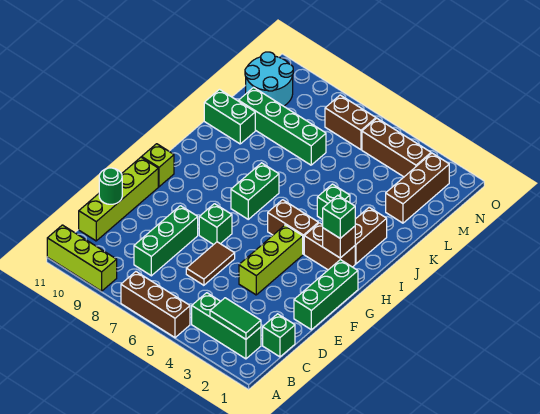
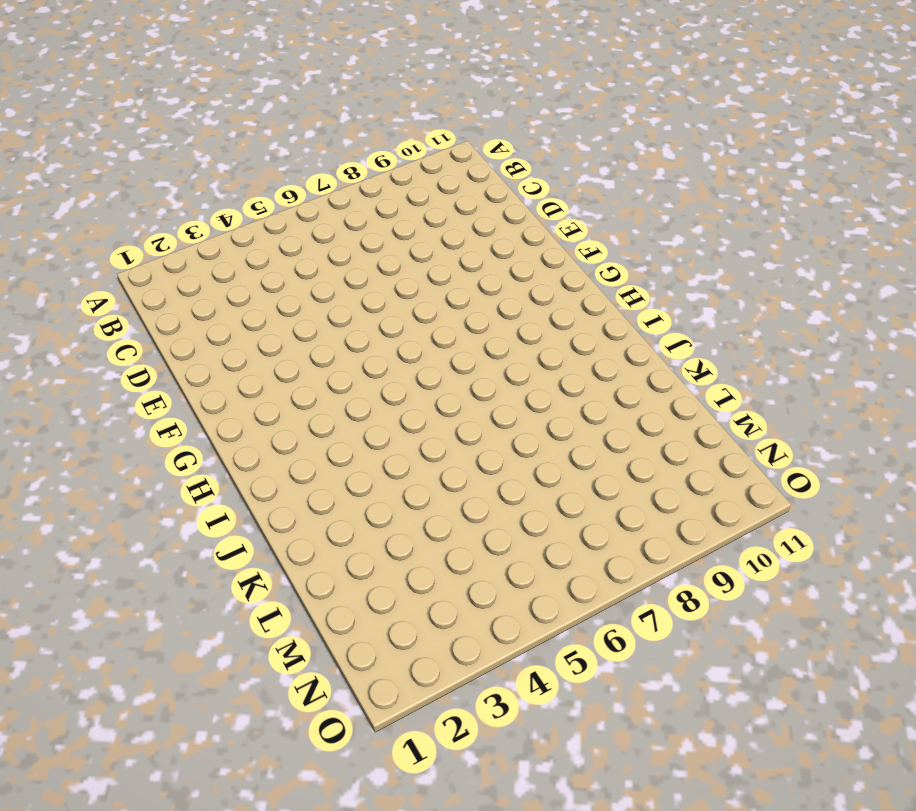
none -> brown brick A5:A7 level 1
none -> lime brick A9:A11 level 1
none -> green brick B2:B4 level 1

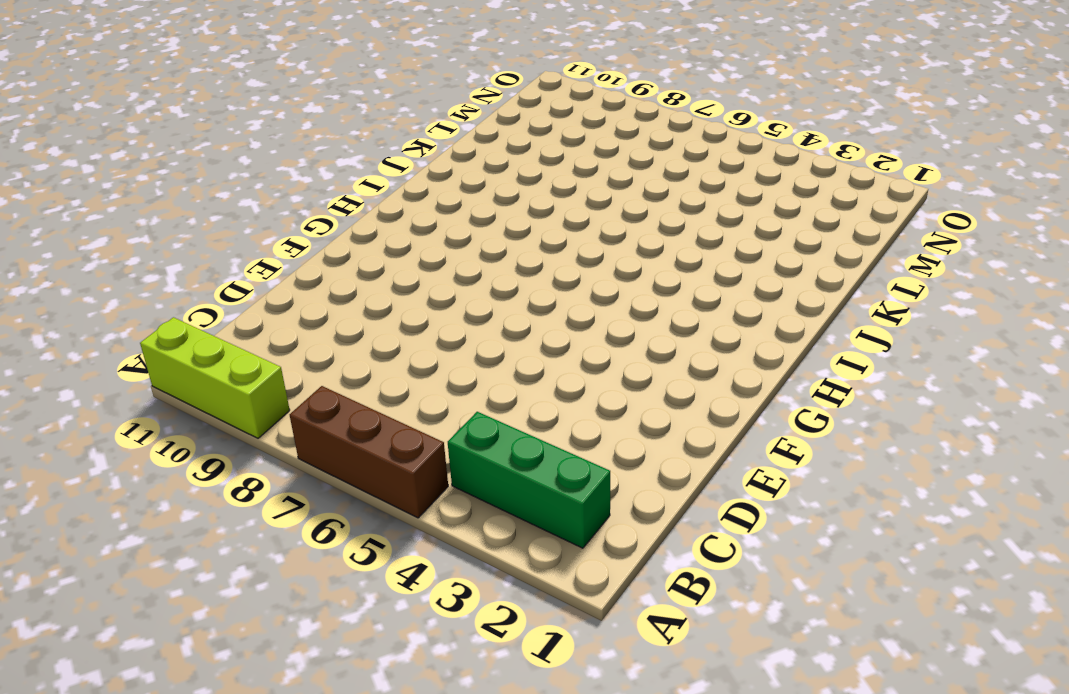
none -> green brick C1 level 1
none -> green brick C8:E8 level 1
none -> lime brick C11:F11 level 1

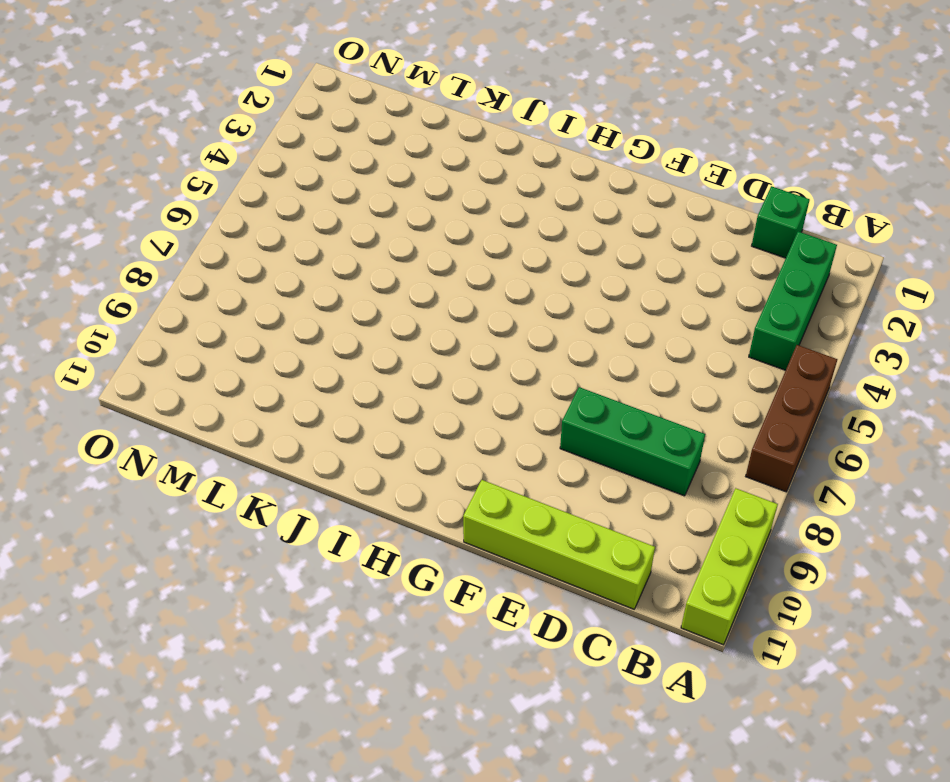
none -> brown tile D6:E6 level 1
none -> green brick E1:G1 level 1
none -> lime brick E4:G4 level 1

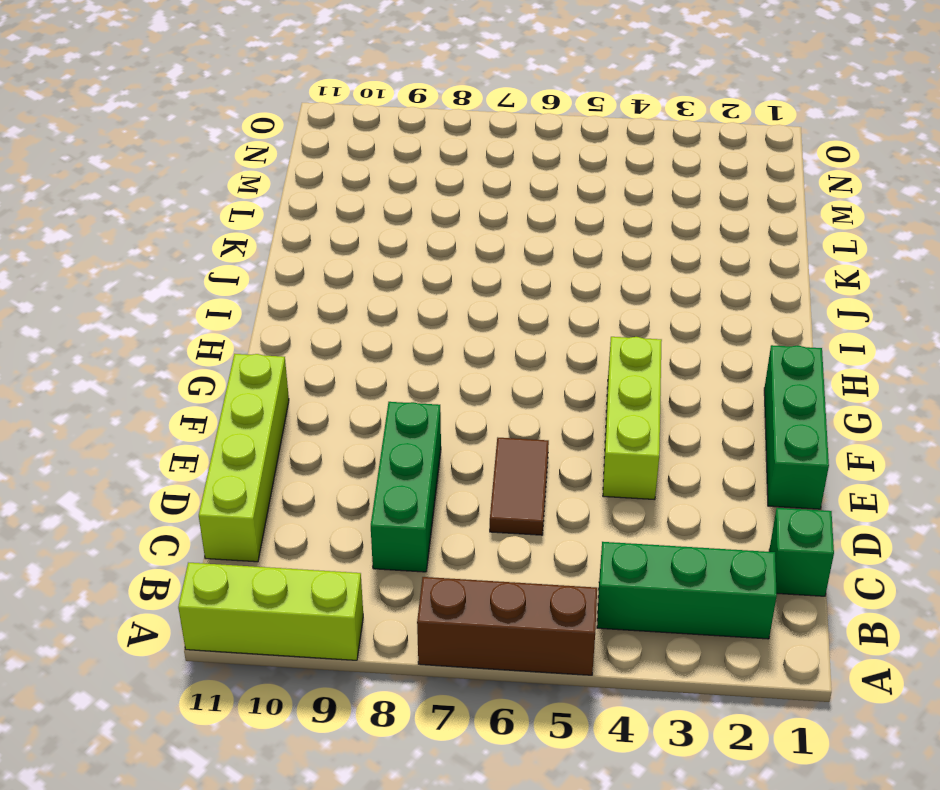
none -> green brick F7 level 1
none -> lime brick G11 level 1
none -> brown brick H2:H3 level 1

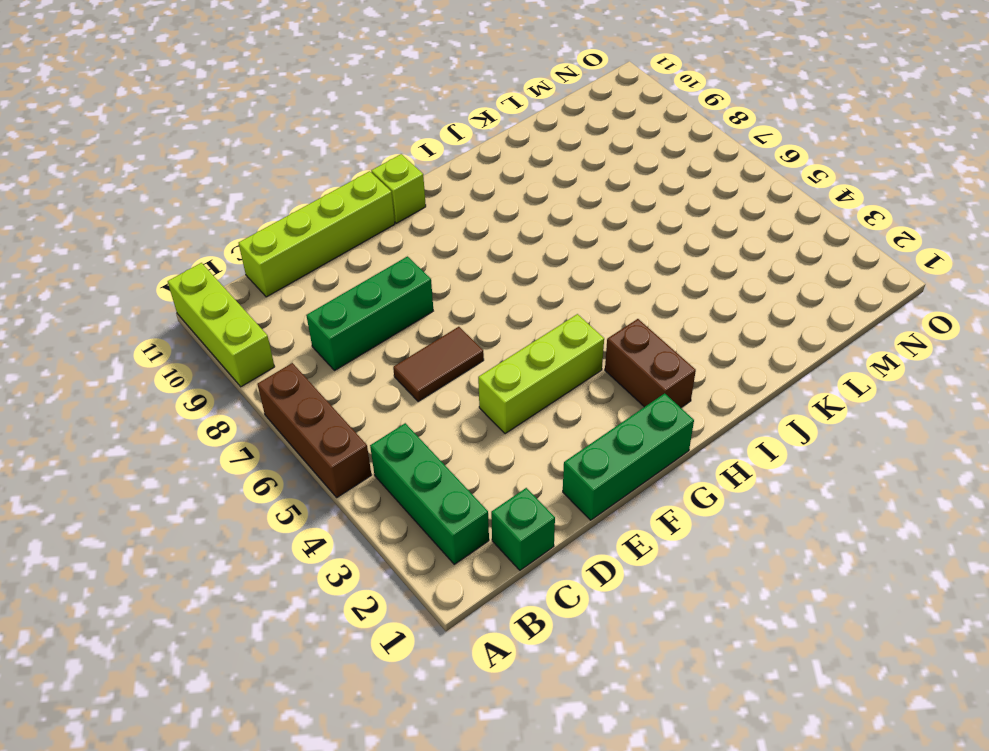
none -> green brick F7 level 1
none -> brown brick H4:H5 level 1
none -> green brick H7:I7 level 1

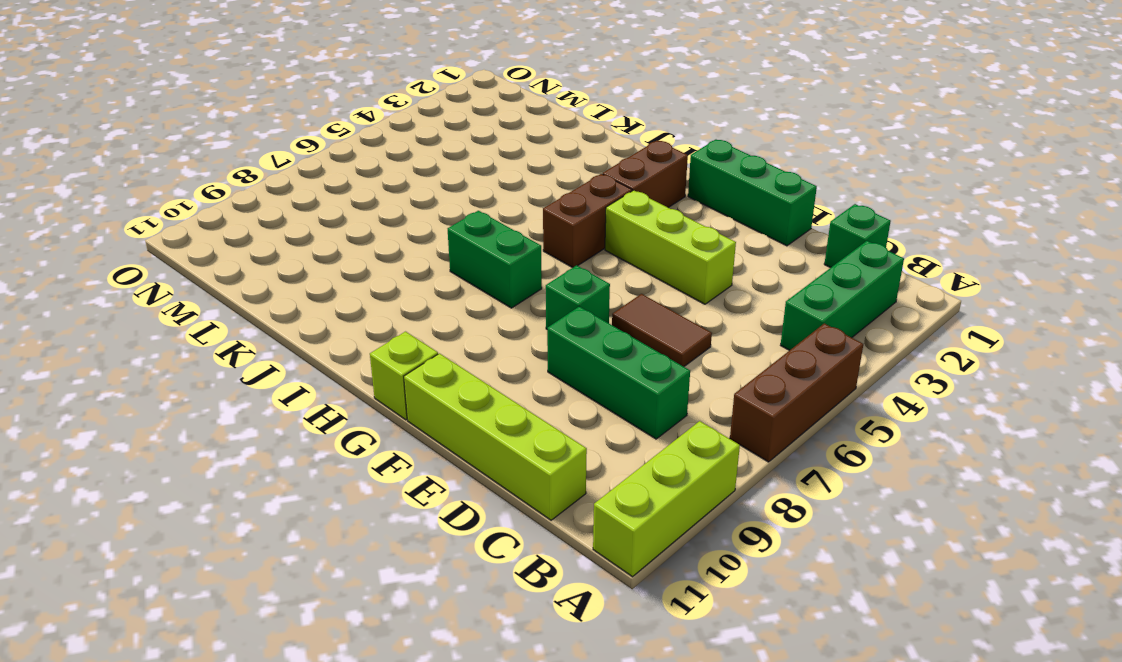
none -> brown brick I2:J2 level 1
none -> green brick J4 level 1
none -> green brick K10:K11 level 1

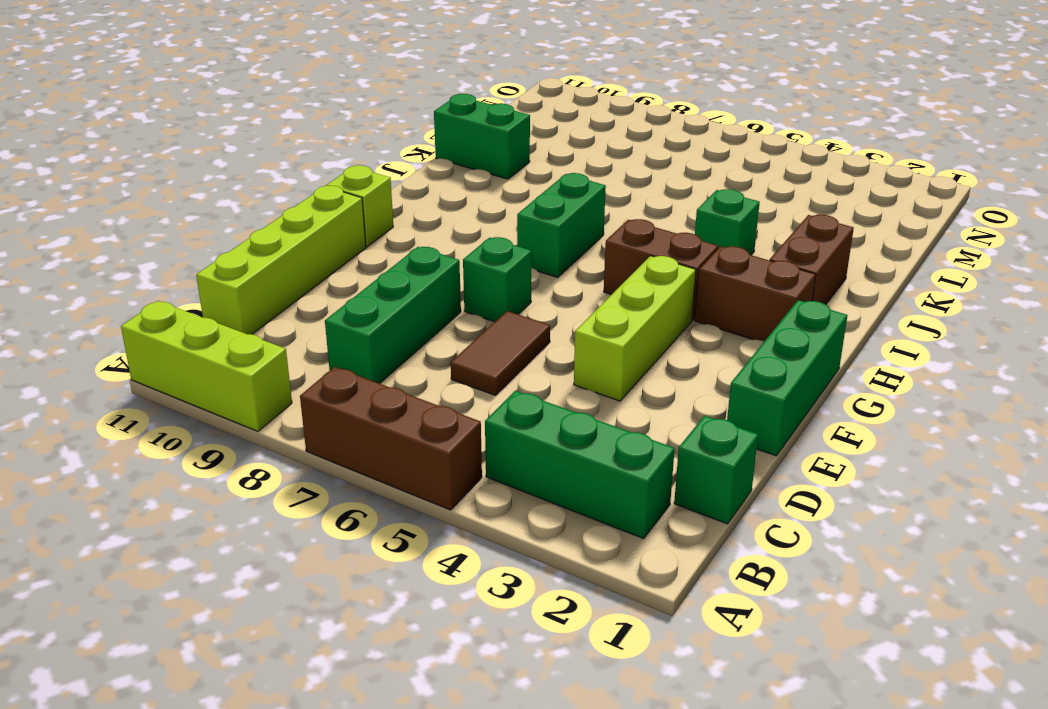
none -> brown brick L2:N2 level 1
none -> green brick L7:L10 level 1
none -> cyan round brick M10:N11 level 1

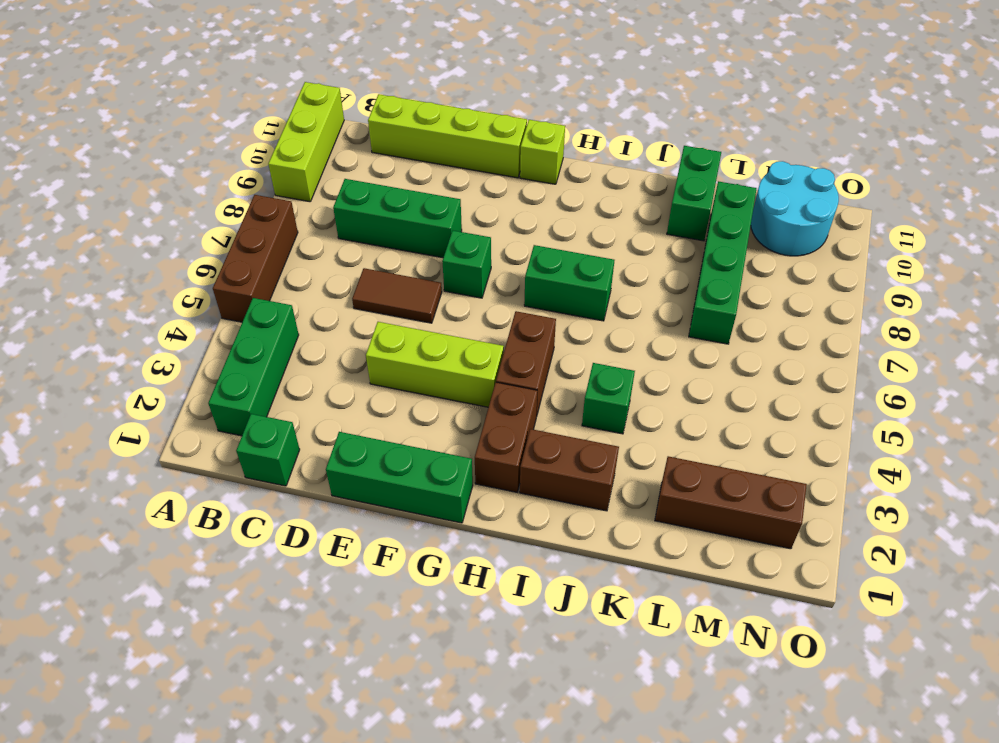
none -> brown brick N3:N5 level 1
none -> brown brick N6:N7 level 1
none -> green tile B2:B3 level 2

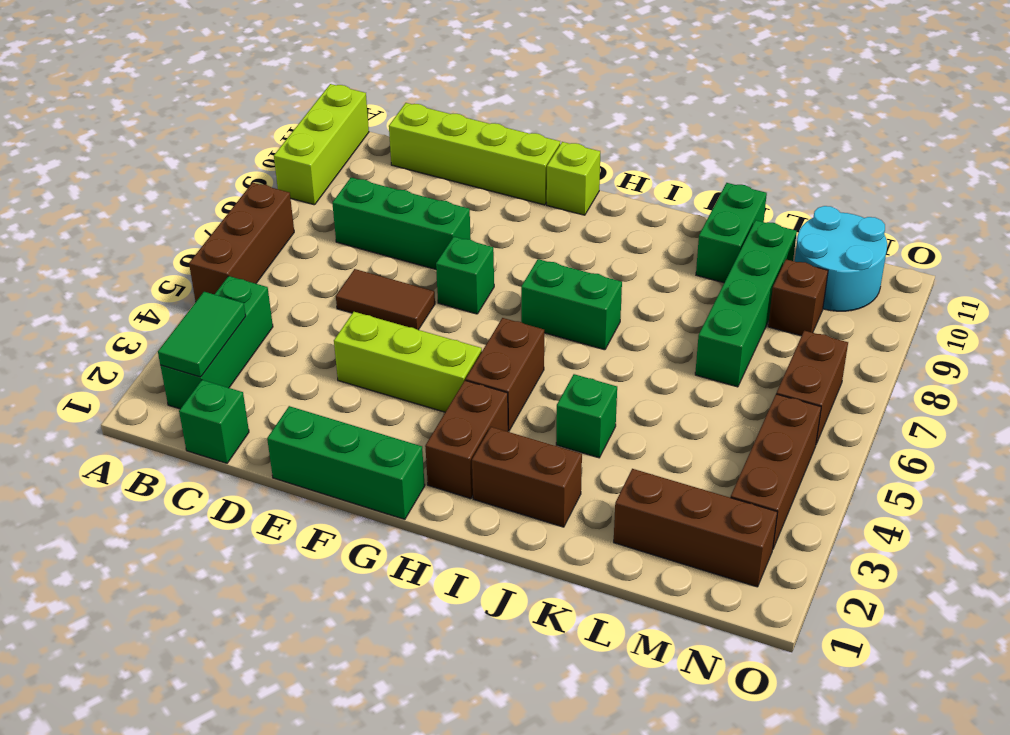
brown brick M9 level 1 -> brown brick H2 level 2
none -> green round brick D11 level 2
none -> green brick H2 level 3

